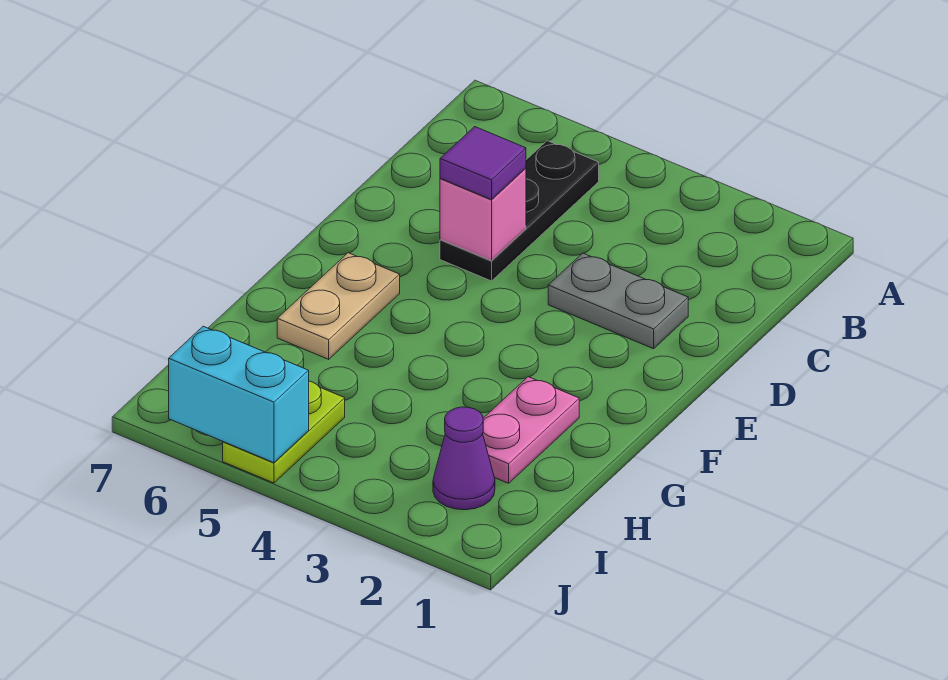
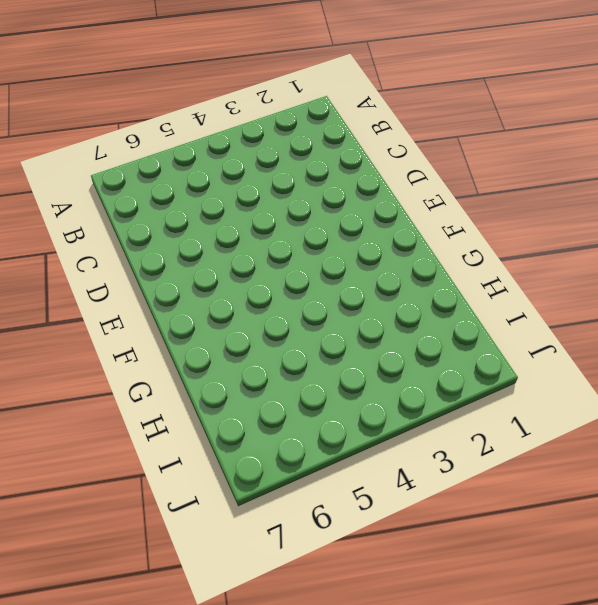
none -> black plate B5:D5 level 1
none -> grey plate D2:D3 level 1

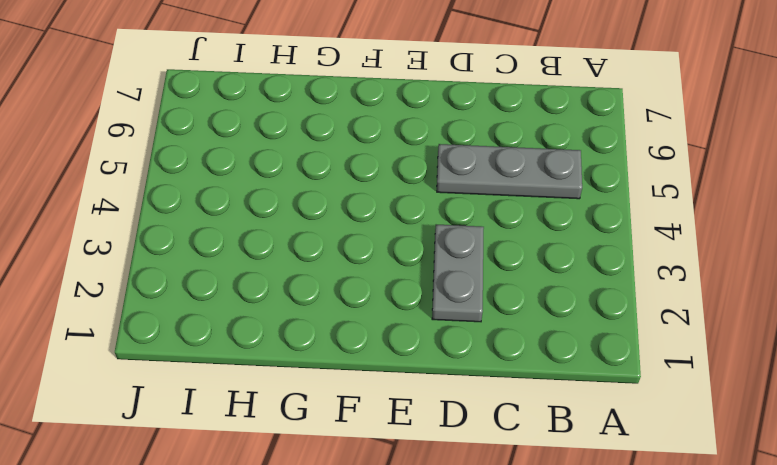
grey plate B5:D5 level 1 -> black plate B5:D5 level 1
none -> tan plate F6:G6 level 1
none -> pink plate G2:H2 level 1

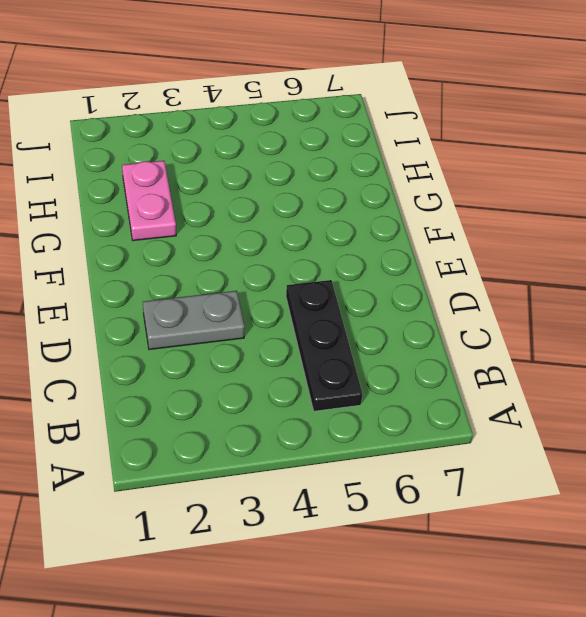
none -> tan plate F6:G6 level 1
none -> purple cone I2 level 1

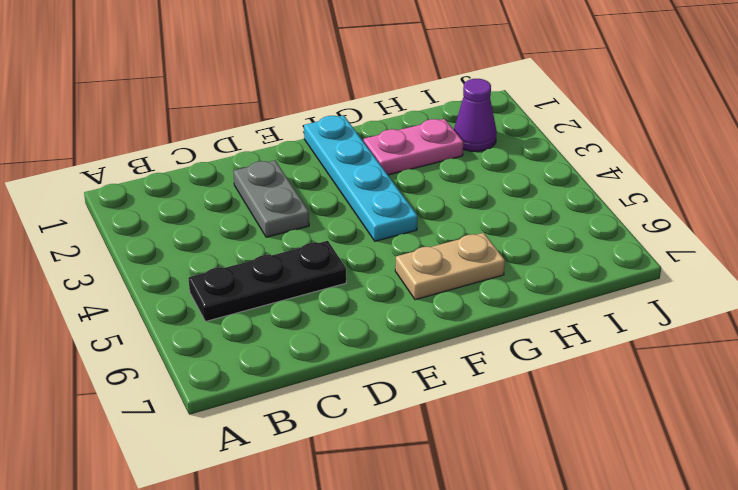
cyan plate F1:F4 level 1 -> none
none -> lime plate I5:J5 level 1
none -> pink brick D5 level 2

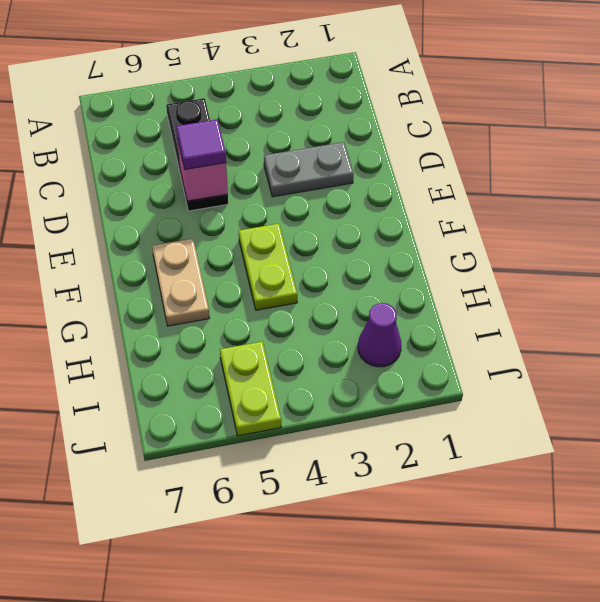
lime plate F4:G4 level 1 -> none
none -> pink plate G2:H2 level 1
none -> cyan brick J5:J6 level 2

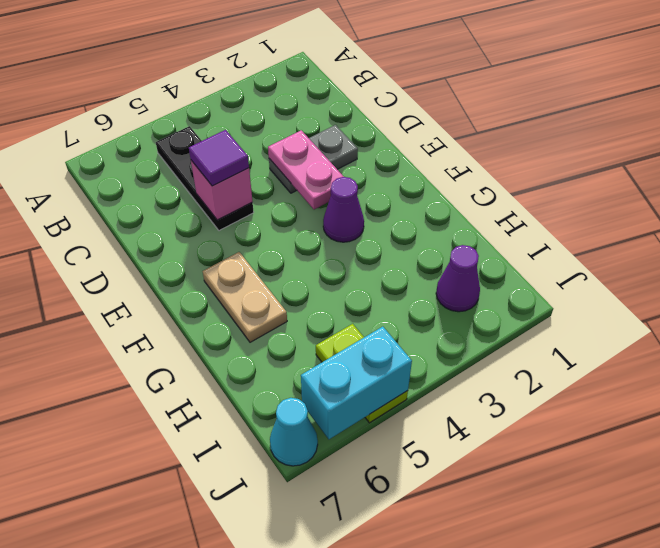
pink plate D3:E3 level 2 -> pink plate G2:H2 level 1
purple cone F3 level 1 -> none
cyan cone J7 level 1 -> none

